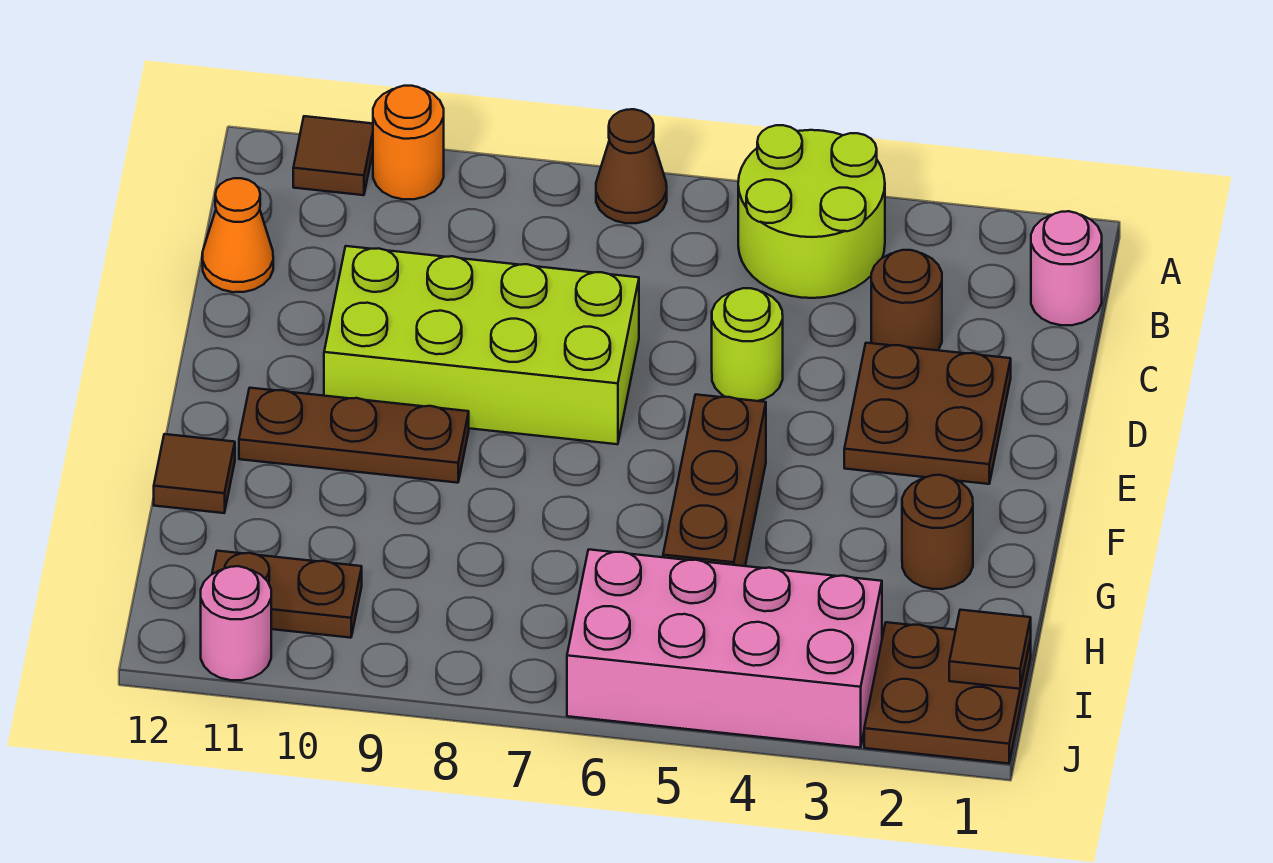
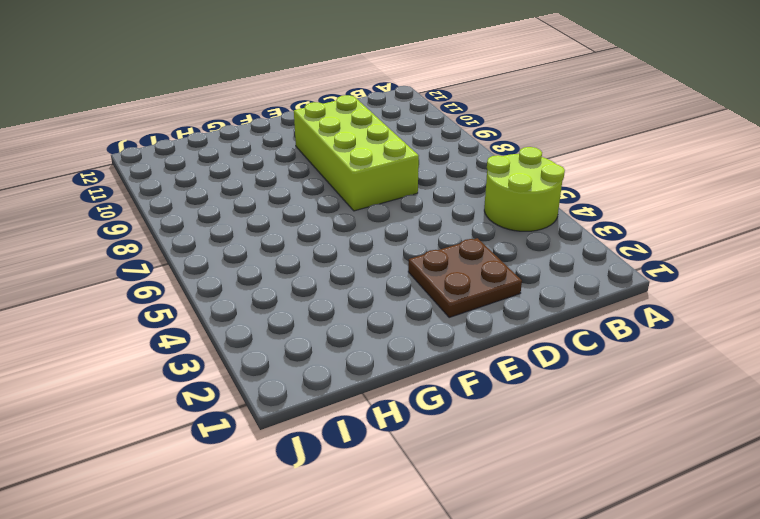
none -> brown cone A7 level 1
none -> orange round brick A10 level 1
none -> brown tile A11 level 1

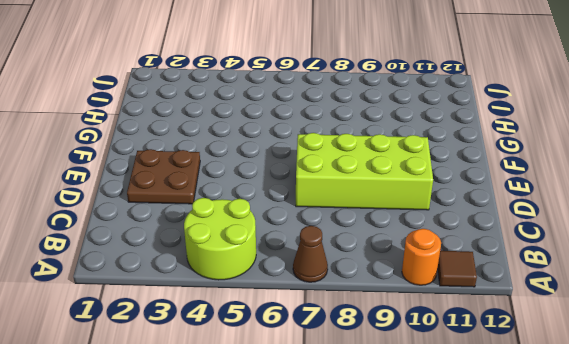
none -> pink round brick B1 level 1
none -> brown round brick C3 level 1
none -> orange cone C12 level 1

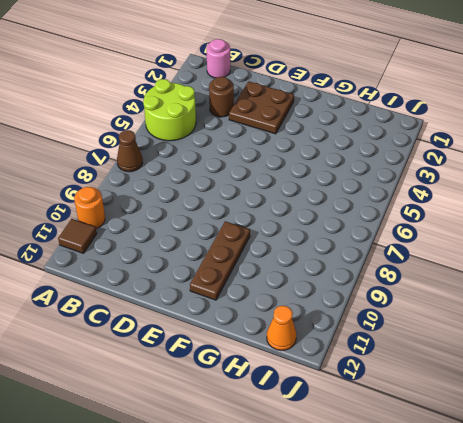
orange cone I12 level 1 -> orange cone C12 level 1
none -> lime round brick D5 level 1
none -> lime brick D7:E10 level 1
none -> brown brick F5:H5 level 1

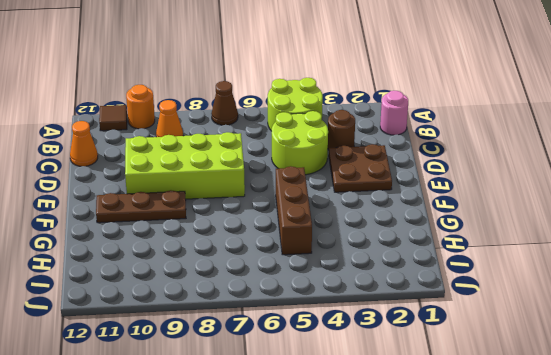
orange cone B9 level 1 -> none
lime round brick C4:D5 level 1 -> lime round brick D5 level 1
none -> brown round brick G2 level 1
none -> brown tile G12 level 1
none -> brown plate I1:J2 level 1

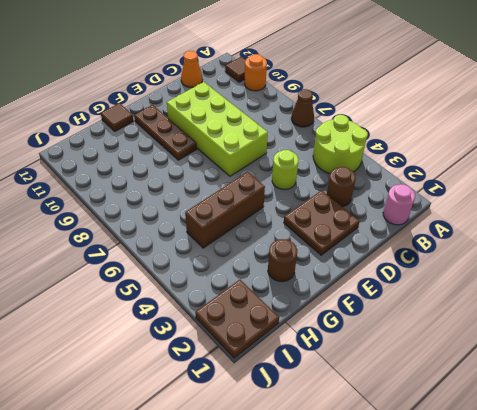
none -> pink brick I3:J6 level 1
none -> brown plate I10:I11 level 1
none -> pink round brick J11 level 1

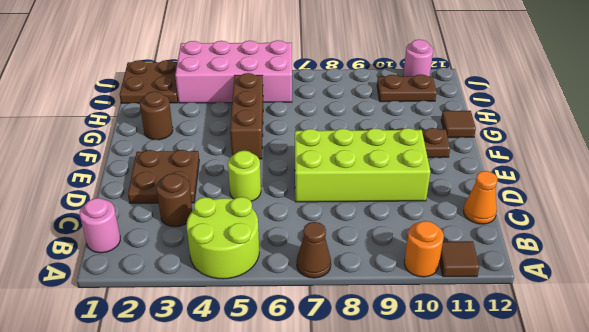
none -> brown tile I1 level 2

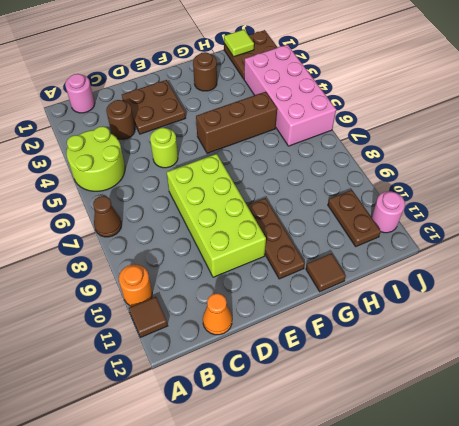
lime tile I1 level 2 -> brown tile I1 level 2

